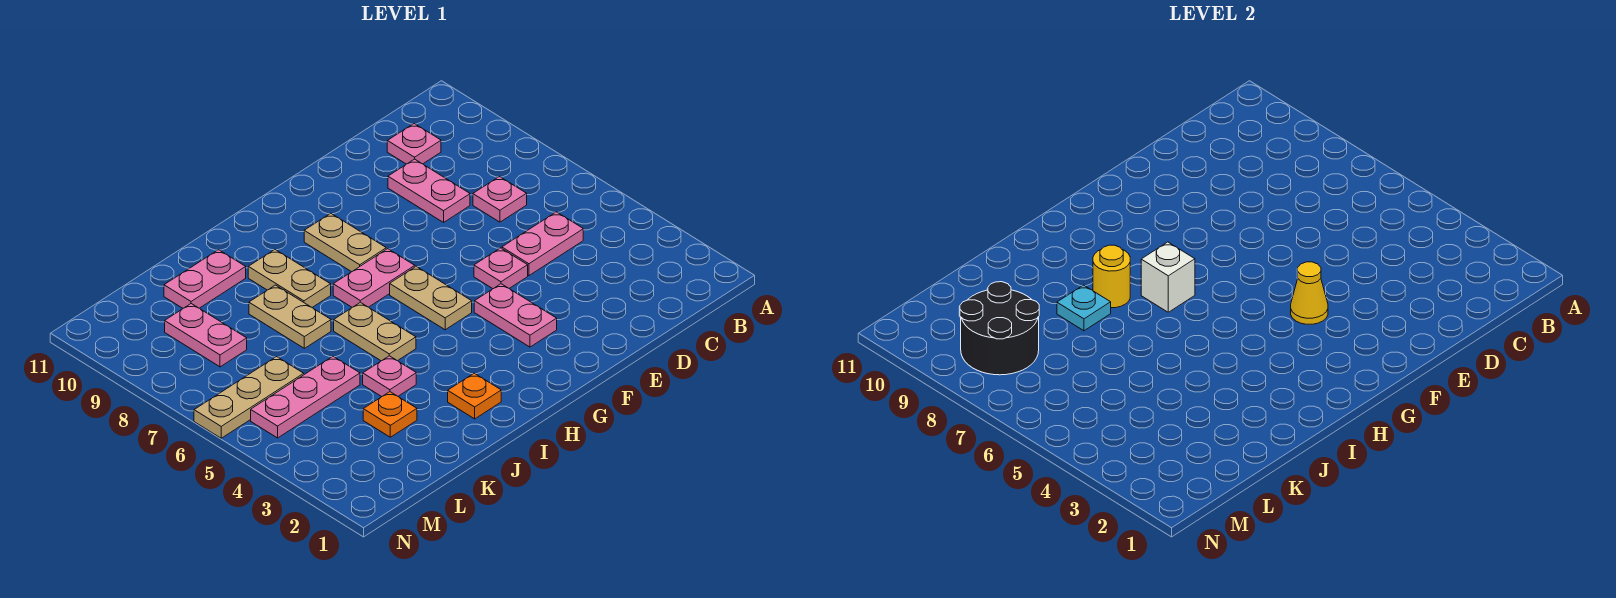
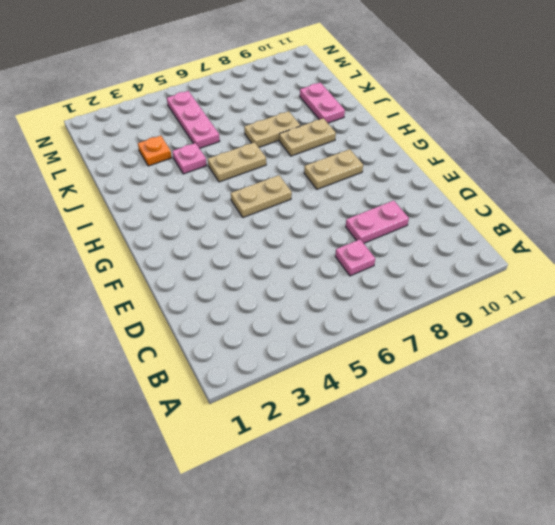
none -> pink plate C5:D5 level 1
none -> pink plate C10 level 1
none -> pink plate E5 level 1

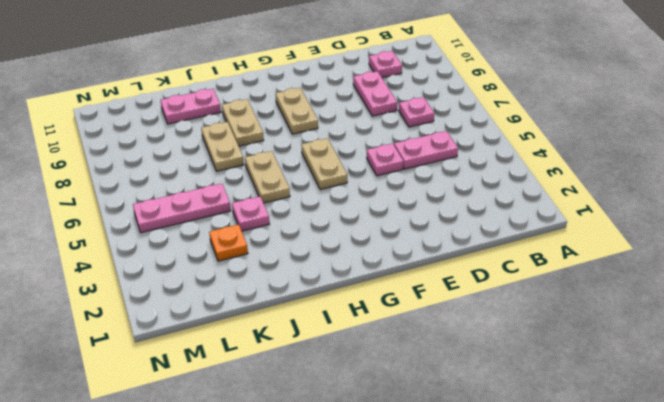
none -> pink plate F3:F4 level 1
none -> pink plate G7:H7 level 1
none -> orange plate I2 level 1

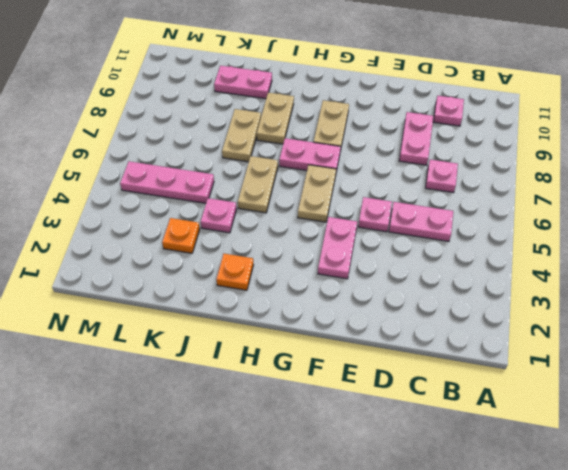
none -> tan plate L6:N6 level 1
none -> pink plate L8:L9 level 1
none -> yellow cone F4 level 2

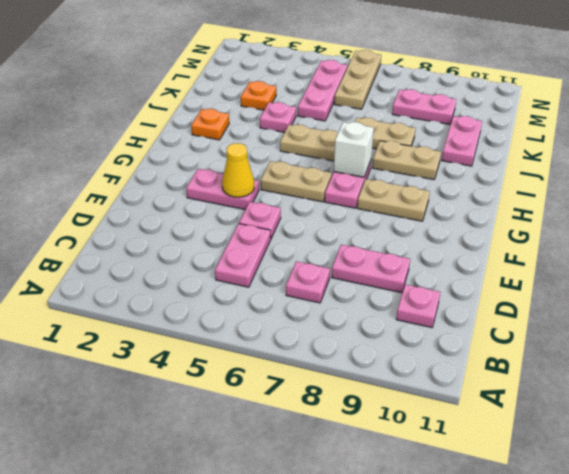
none -> yellow round brick I8 level 2
none -> cyan plate J8 level 2
none -> black round brick L8:M9 level 2

